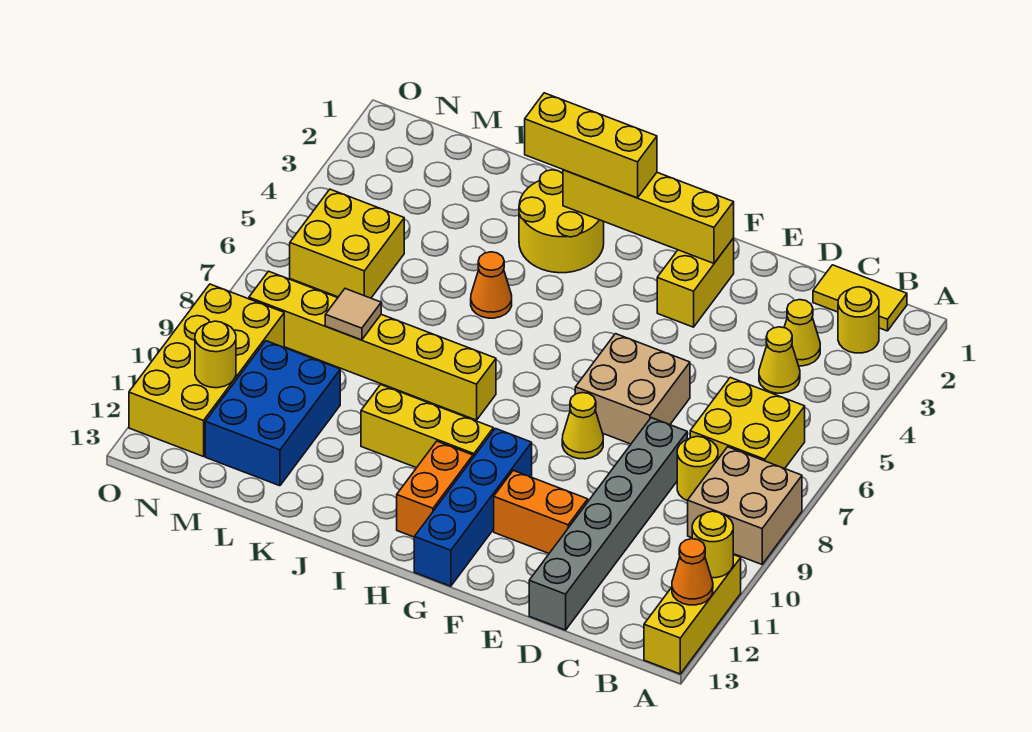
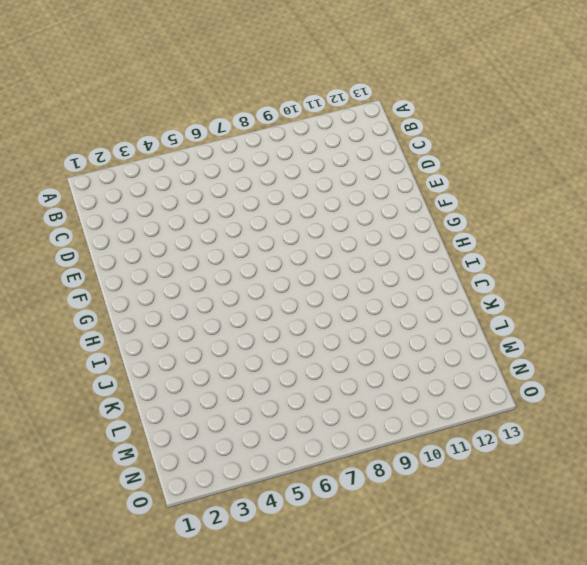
none -> tan brick A8:B9 level 1
none -> yellow brick A11:A13 level 1
none -> yellow tile B1:C1 level 1

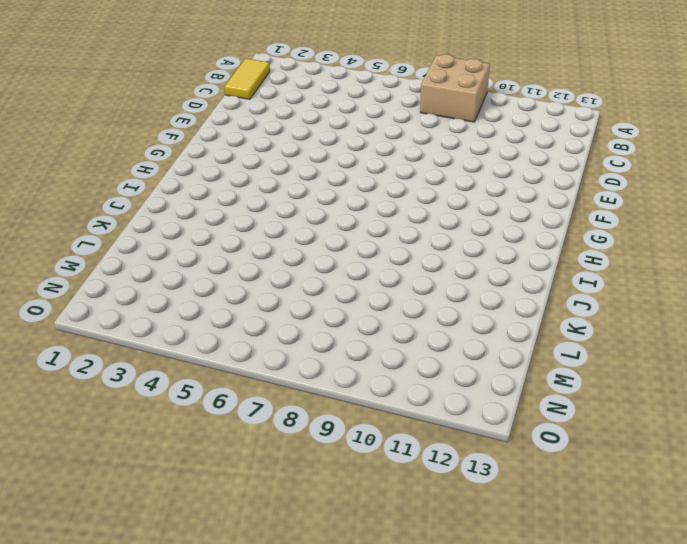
none -> yellow brick A11:A13 level 1
none -> yellow round brick B2 level 1
none -> yellow brick B6:C7 level 1

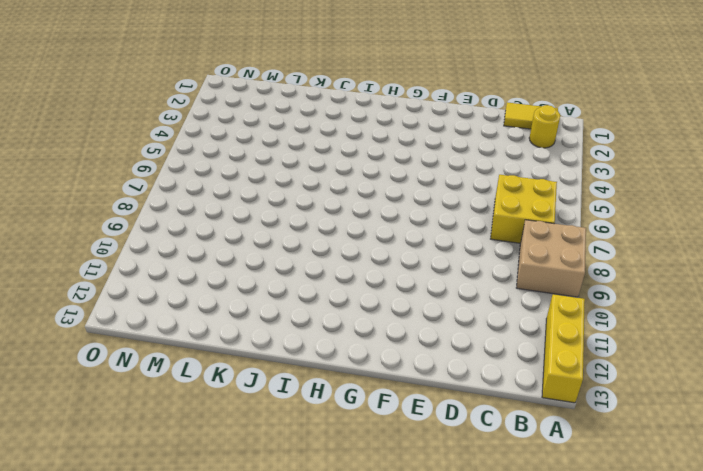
none -> yellow cone C3 level 1
none -> yellow cone C4 level 1
none -> yellow round brick C8 level 1

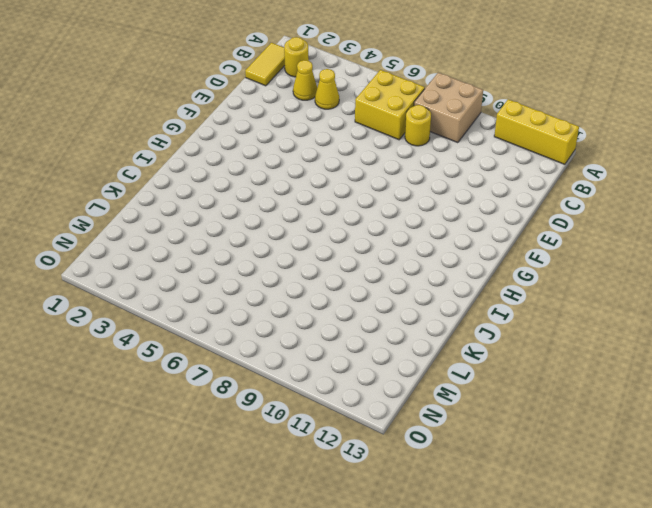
none -> grey brick D8:D13 level 1
none -> tan brick E6:F7 level 1
none -> orange brick E11:F11 level 1

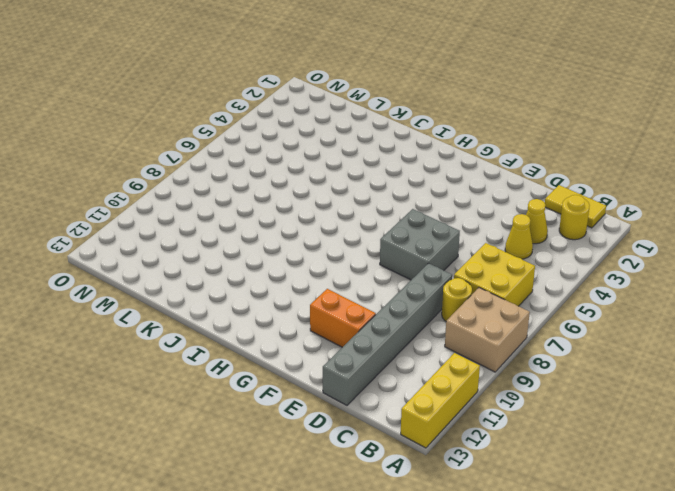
grey brick E6:F7 level 1 -> tan brick E6:F7 level 1
none -> yellow brick F2:F3 level 1
none -> yellow cone F8 level 1
none -> blue brick G10:G13 level 1

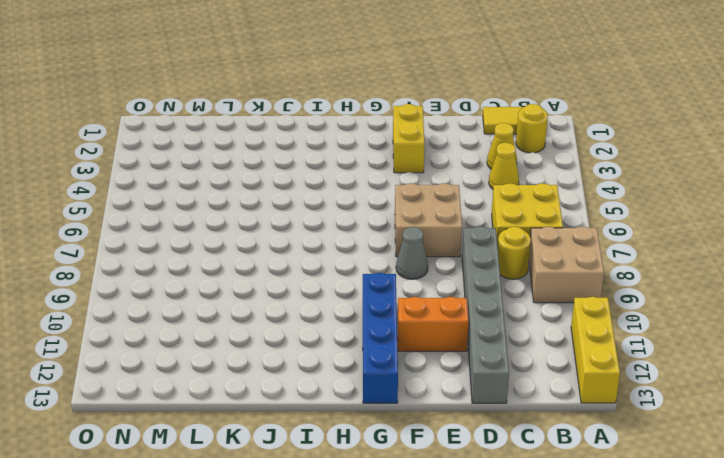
grey cone F8 level 1 -> yellow cone F8 level 1
none -> yellow brick H10:J10 level 1
none -> orange brick H11:H12 level 1
none -> yellow round brick I2:J3 level 1

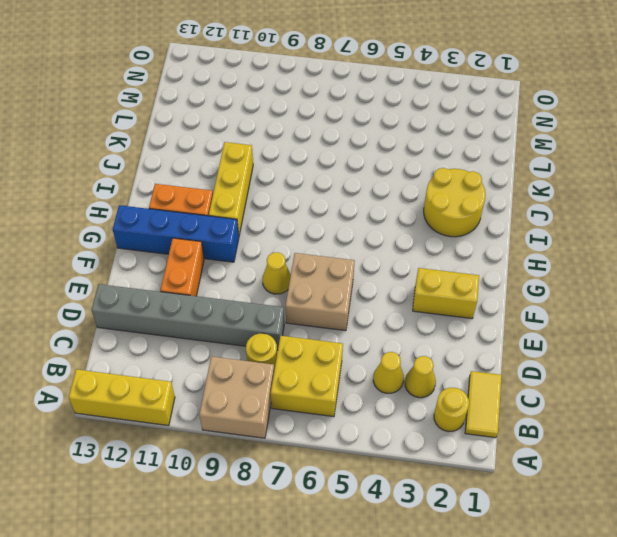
none -> yellow brick I8:N8 level 1
none -> orange cone J5 level 1
none -> blue brick L10:M12 level 1

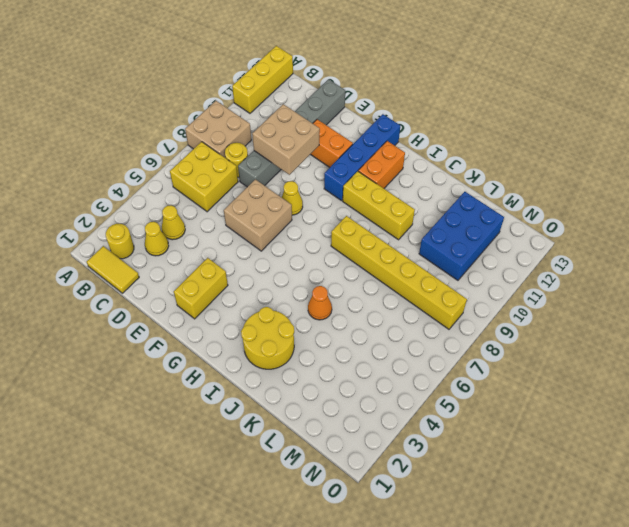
tan brick D9:E10 level 2 -> none
none -> yellow brick M5:N6 level 1
none -> yellow brick N9:O12 level 1
none -> yellow round brick A11 level 2

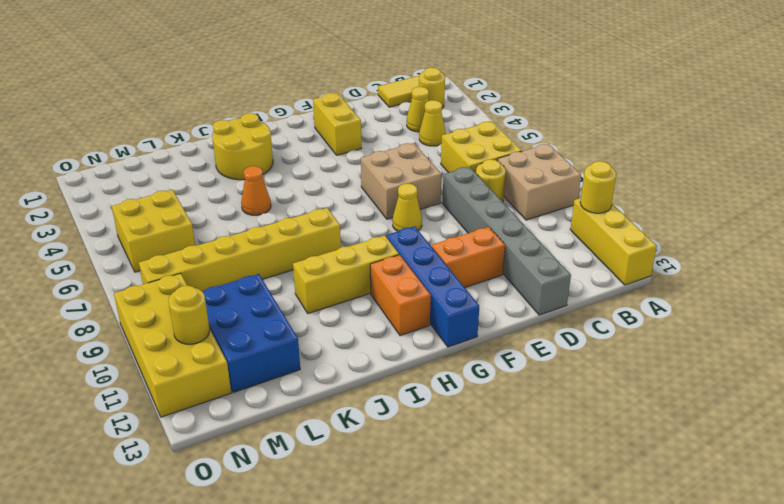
none -> orange cone A12 level 2
none -> yellow brick F2:I2 level 2
none -> tan tile L8 level 2

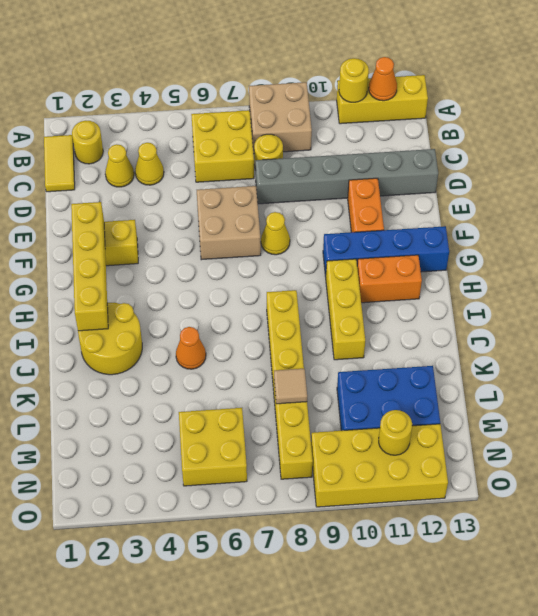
none -> yellow brick H2:J2 level 3

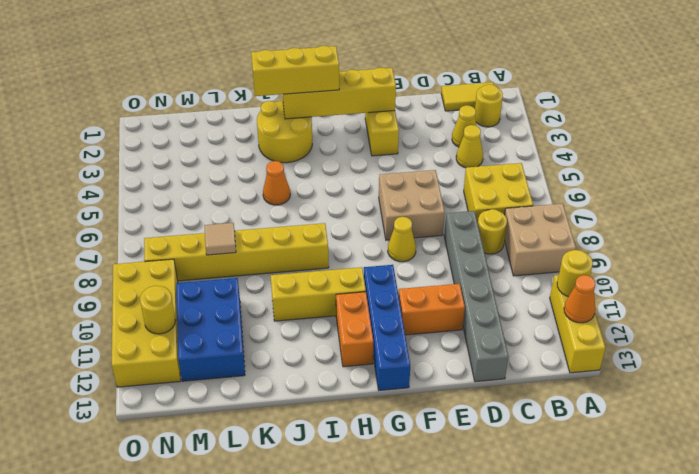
none -> yellow brick M5:N6 level 1

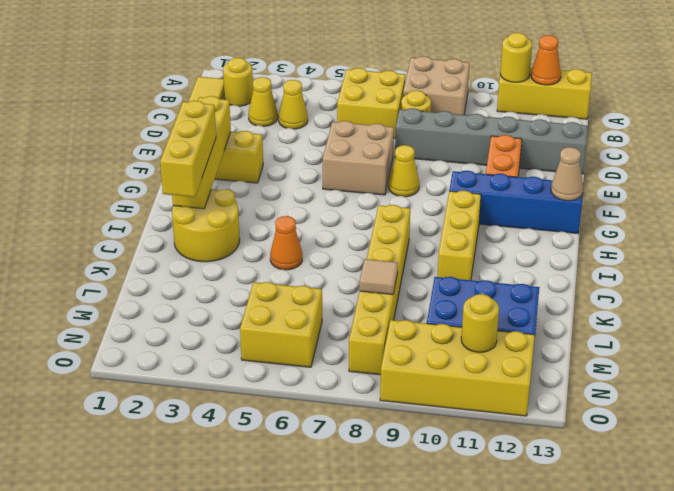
tan cone G13 level 2 -> none
none -> orange brick H11:H12 level 1

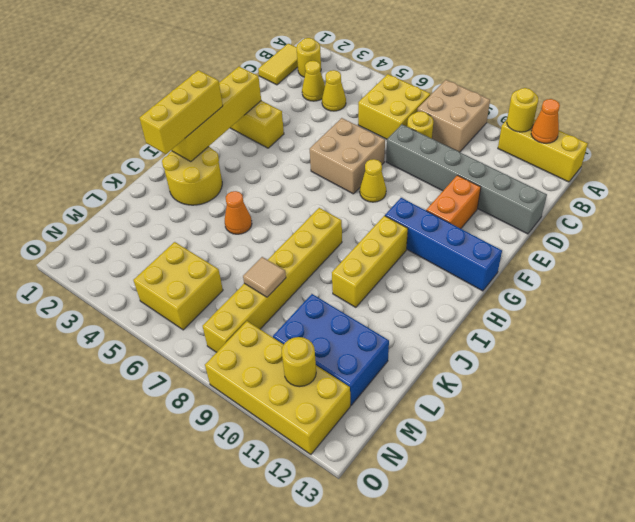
none -> orange brick H11:H12 level 1

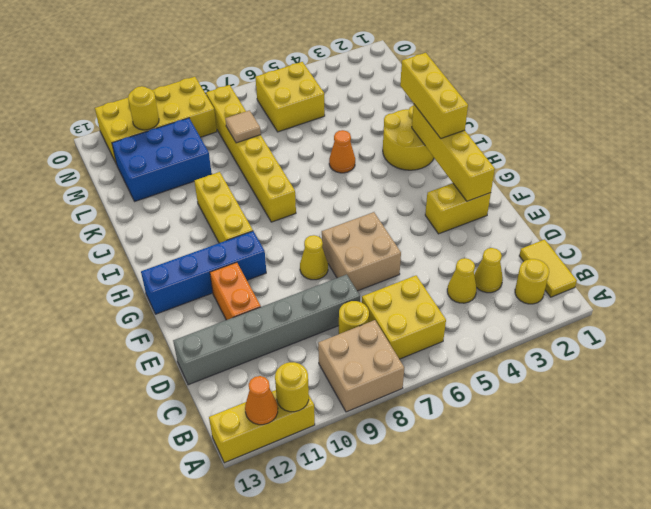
none -> orange brick H11:H12 level 1

